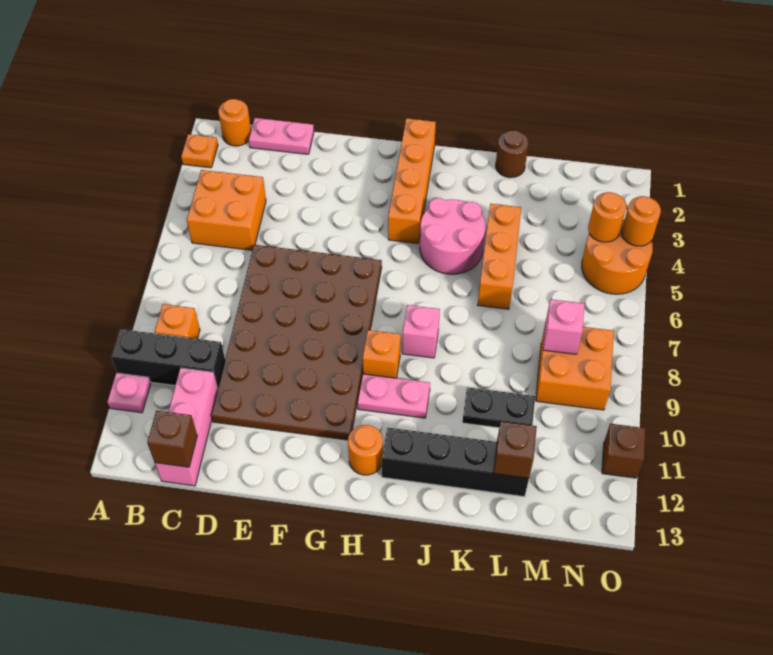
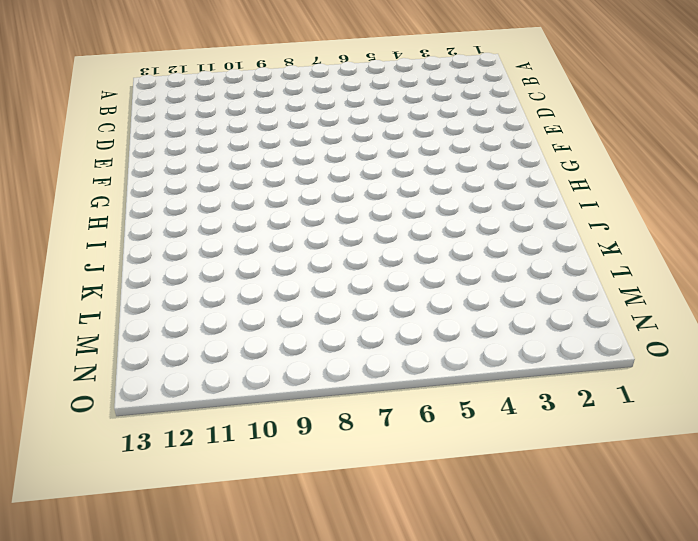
none -> orange plate A2 level 1
none -> black brick A10:C10 level 1
none -> pink plate A11 level 1

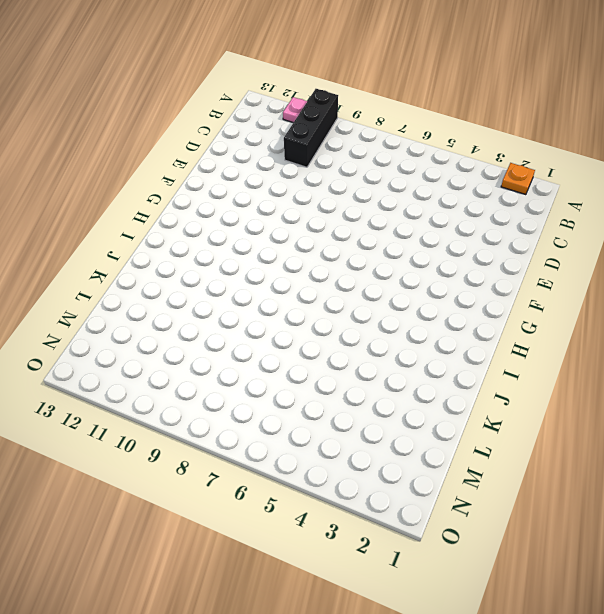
none -> orange round brick B1 level 1
none -> orange brick B4:C5 level 1
none -> orange brick B9 level 1

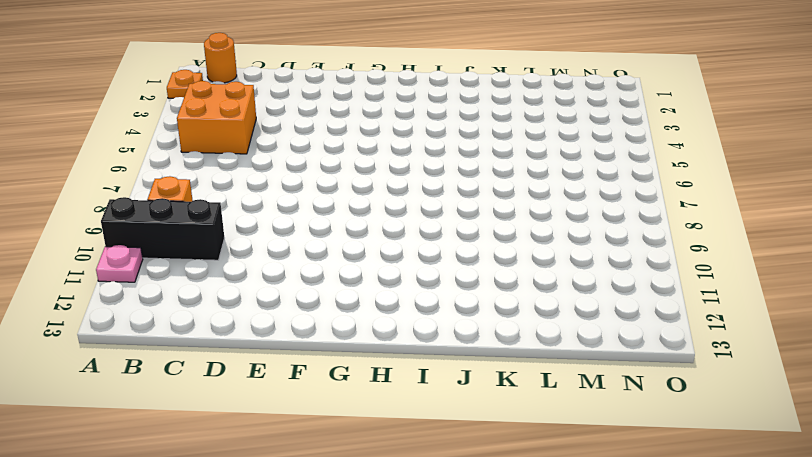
none -> pink plate C1:D1 level 1
none -> pink brick C11:C13 level 1
none -> brown plate D6:G11 level 1

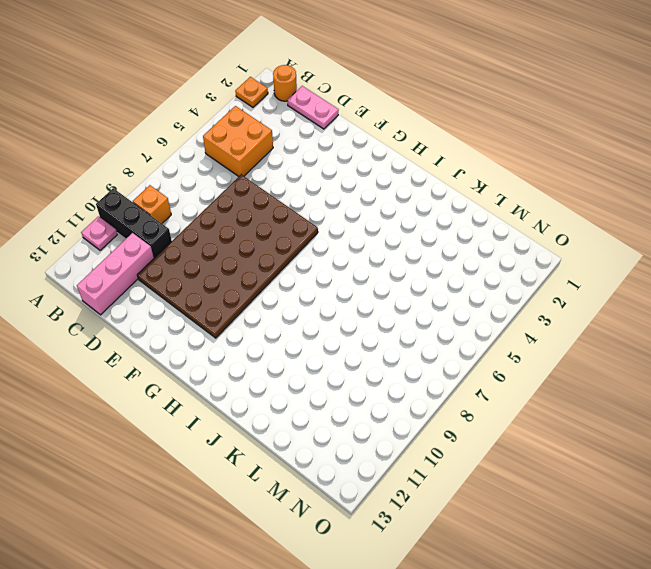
none -> orange brick H1:H4 level 1
none -> orange brick H9 level 1
none -> pink plate H10:I10 level 1

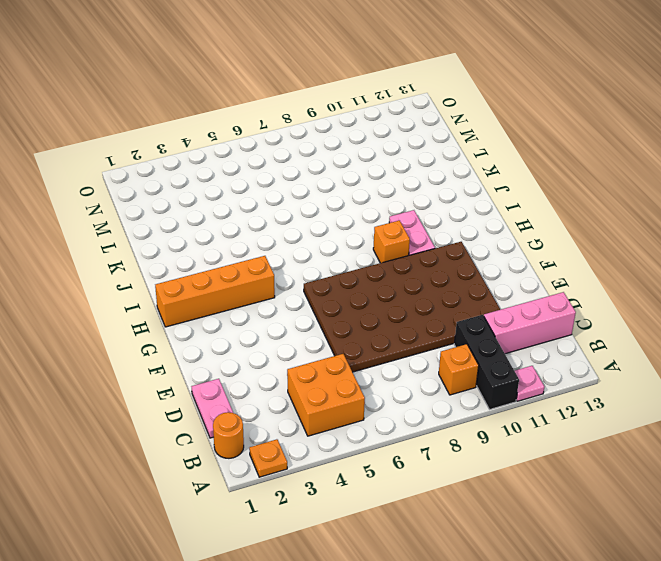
none -> orange round brick H12 level 1
none -> pink round brick I4:J5 level 1
none -> pink brick I8 level 1

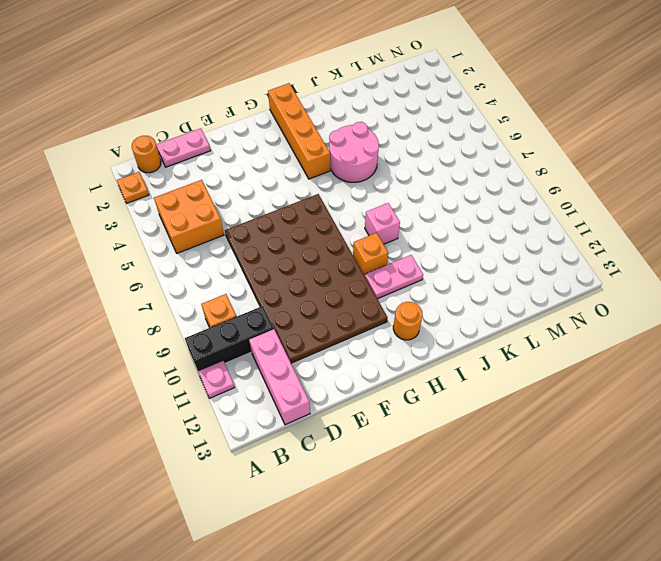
none -> black brick I12:L12 level 1
none -> brown round brick K1 level 1
none -> orange brick K4:K6 level 1

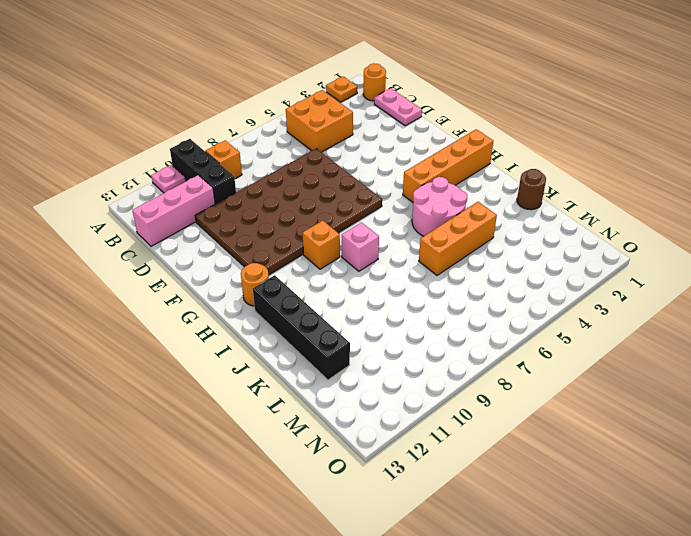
none -> pink plate H10:I10 level 1
none -> black plate K10:L10 level 1
none -> orange brick M8:N9 level 1

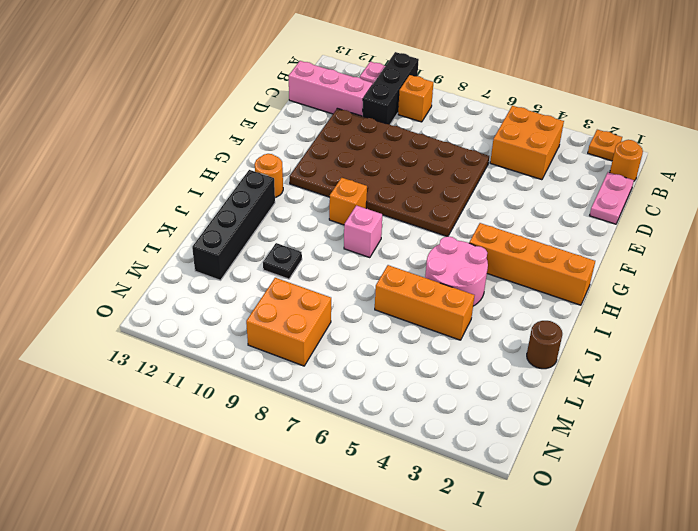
black plate K10 level 1 -> black plate K10:L10 level 1
none -> pink plate H10:I10 level 1
none -> orange round brick N4:O5 level 1
none -> brown brick O11 level 1

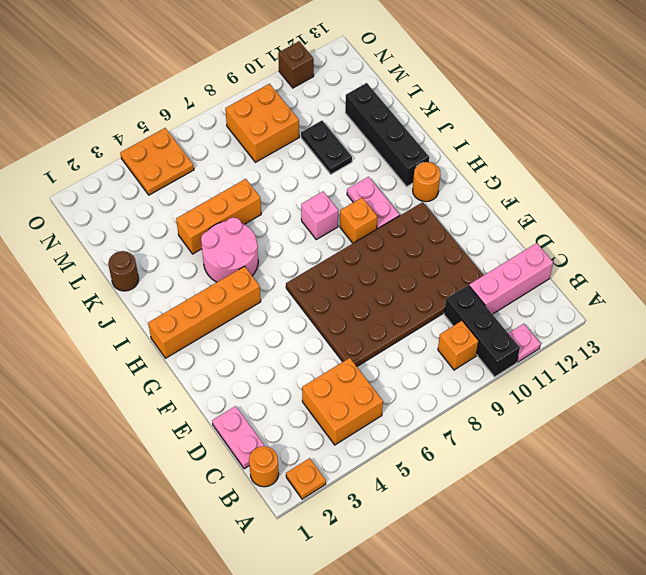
orange plate N4:O5 level 1 -> orange round brick N4:O5 level 1
none -> brown brick C13 level 2
none -> brown brick L12 level 2
none -> pink brick M8 level 2

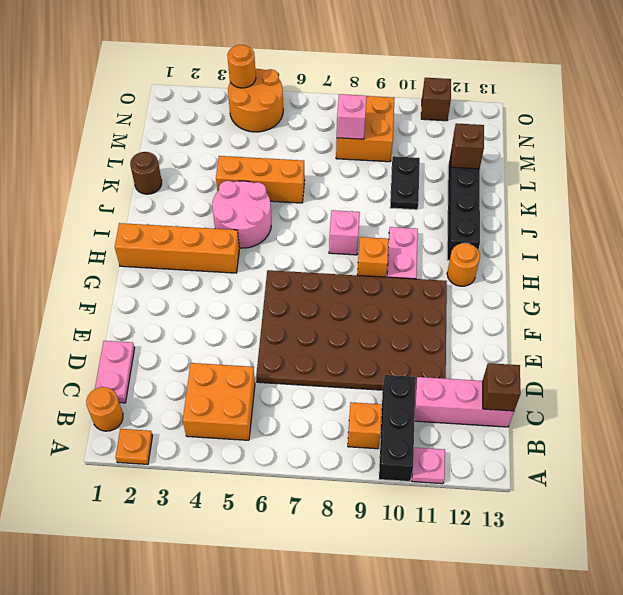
none -> orange round brick N4 level 2

